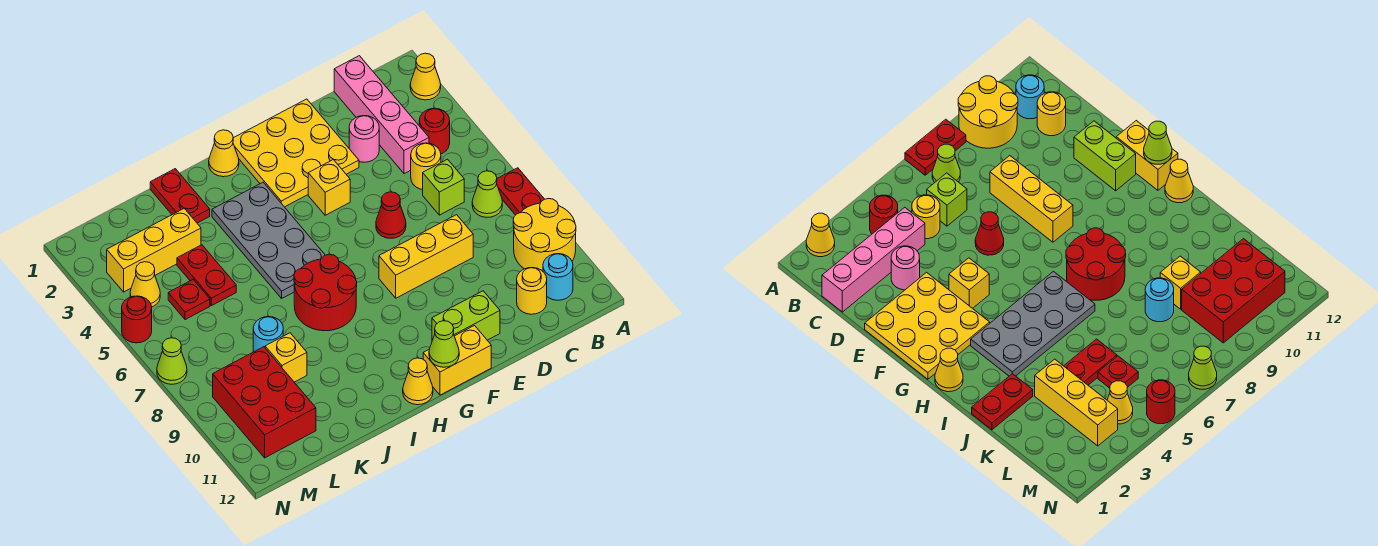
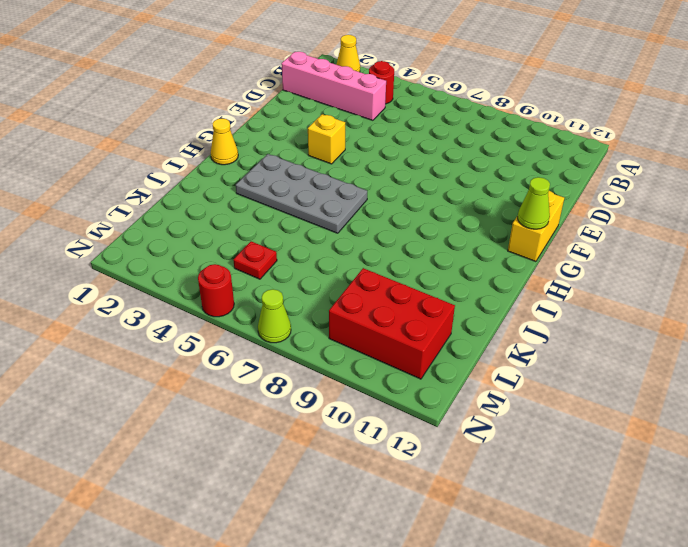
none -> red plate A7:A8 level 1
none -> yellow round brick A9:B10 level 1
none -> lime cone B7 level 1
none -> cyan round brick B11 level 1

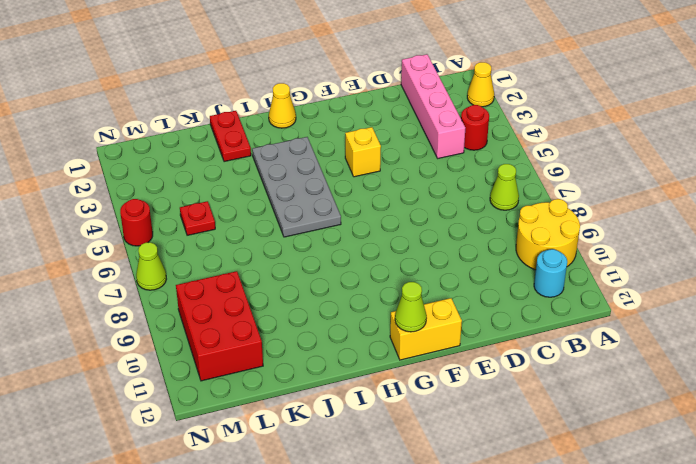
none -> red plate A7:A8 level 1
none -> yellow round brick C5 level 1
none -> lime brick C6 level 1
none -> yellow round brick C11 level 1

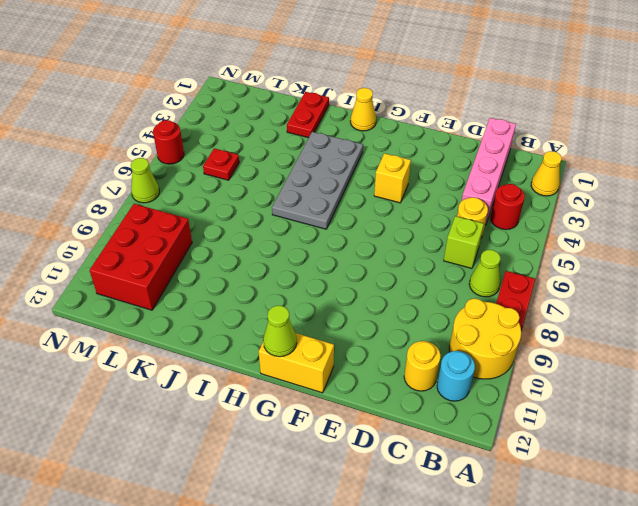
none -> pink round brick D3 level 1
none -> yellow brick D8:F8 level 1
none -> yellow plate E1:G3 level 1
none -> red cone E6 level 1

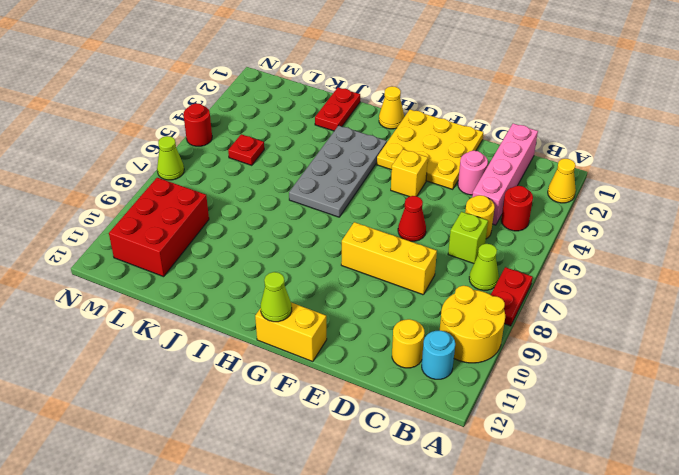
none -> lime brick E11:F11 level 1
none -> red round brick H7:I8 level 1
none -> yellow cone H12 level 1
none -> yellow brick K3:M3 level 1

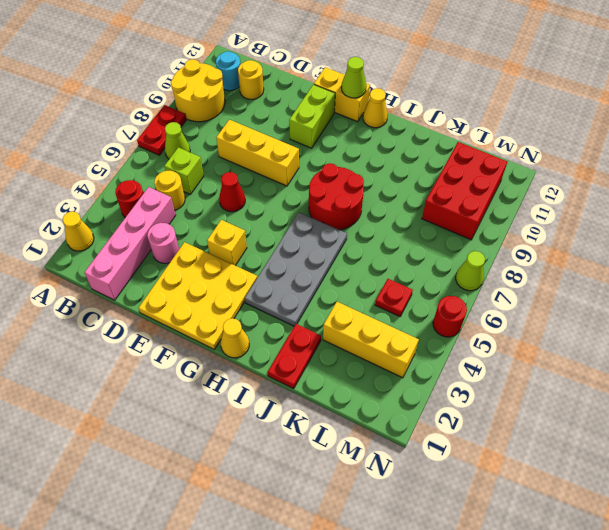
lime brick F10:F11 level 1 -> lime brick E11:F11 level 1
none -> red plate K4:K5 level 1
none -> cyan round brick K8 level 1
none -> yellow brick K9 level 1
none -> yellow cone M4 level 1

